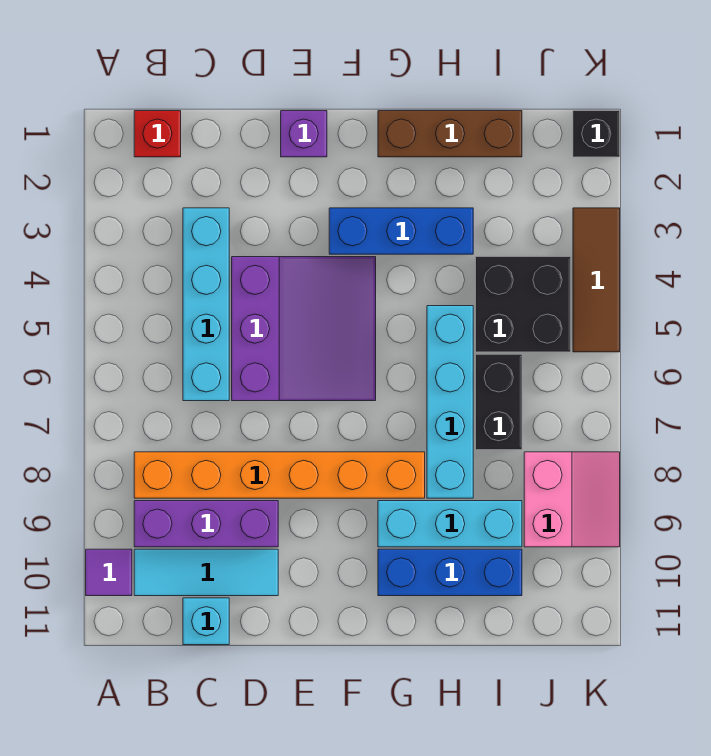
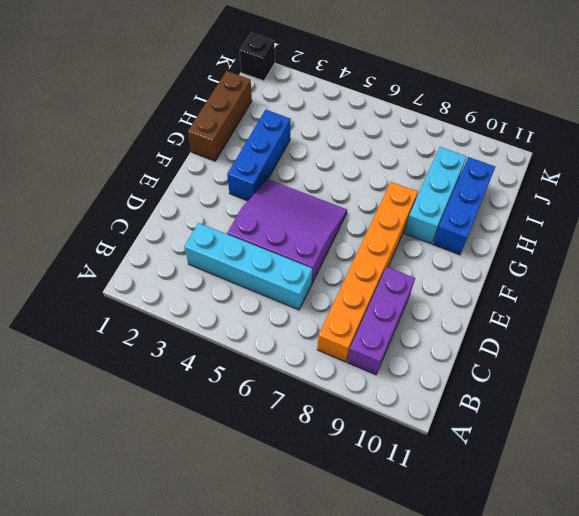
none -> purple tile A10 level 1
none -> red brick B1 level 1
none -> cyan tile B10:D10 level 1

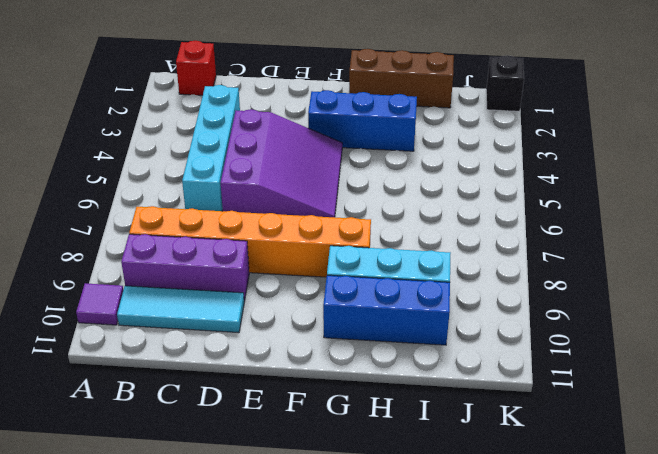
none -> cyan brick C11 level 1
none -> purple brick E1 level 1
none -> cyan brick H5:H8 level 1

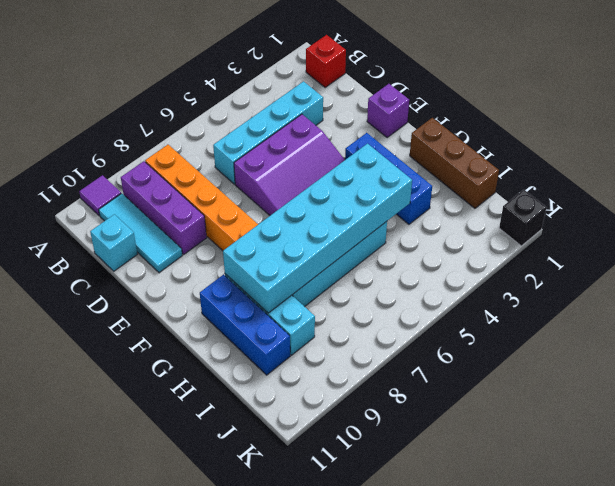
cyan brick G4:H9 level 2 -> none
none -> black brick I4:J5 level 1
none -> black brick I6:I7 level 1
none -> pink slope J8:K9 level 1 top J

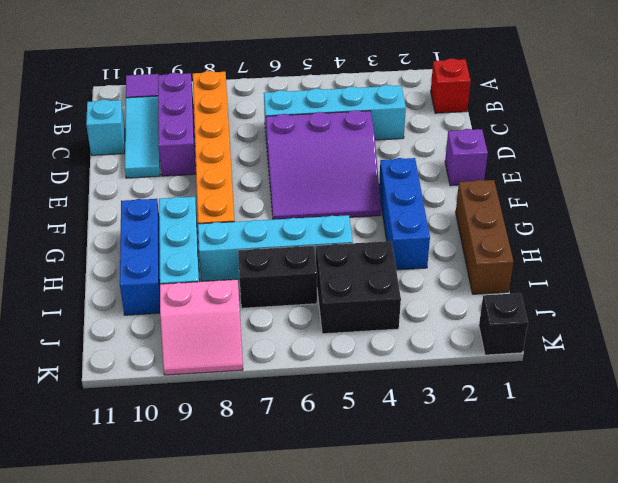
none -> brown tile K3:K5 level 1

